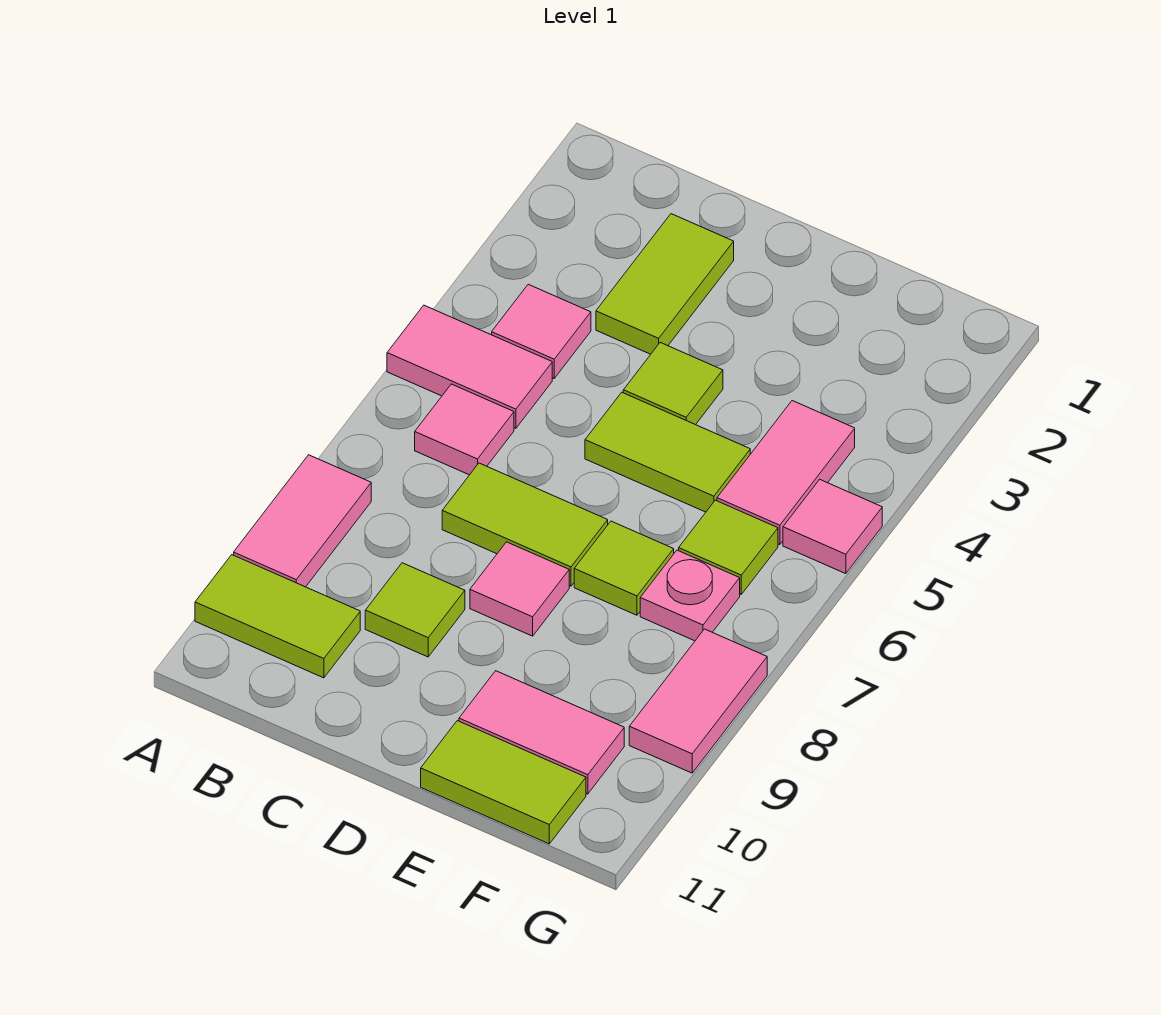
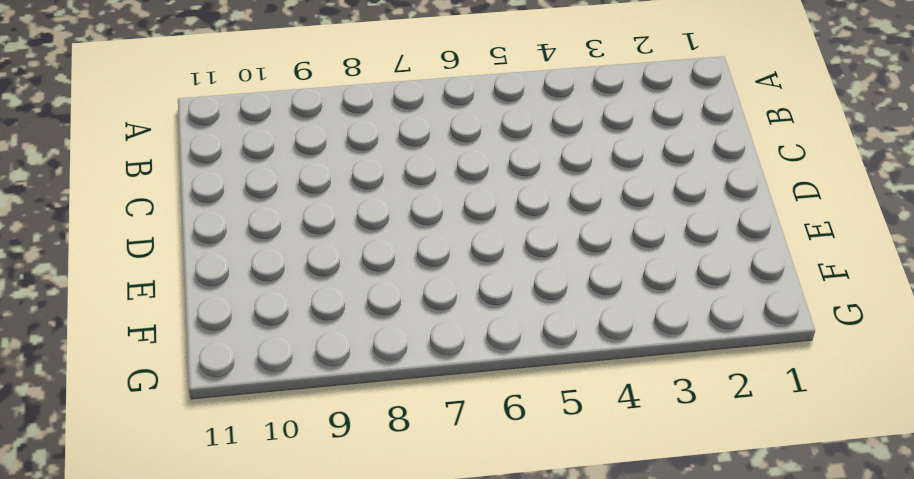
none -> pink tile A5:B5 level 1
none -> pink tile A8:A9 level 1
none -> lime tile A10:B10 level 1

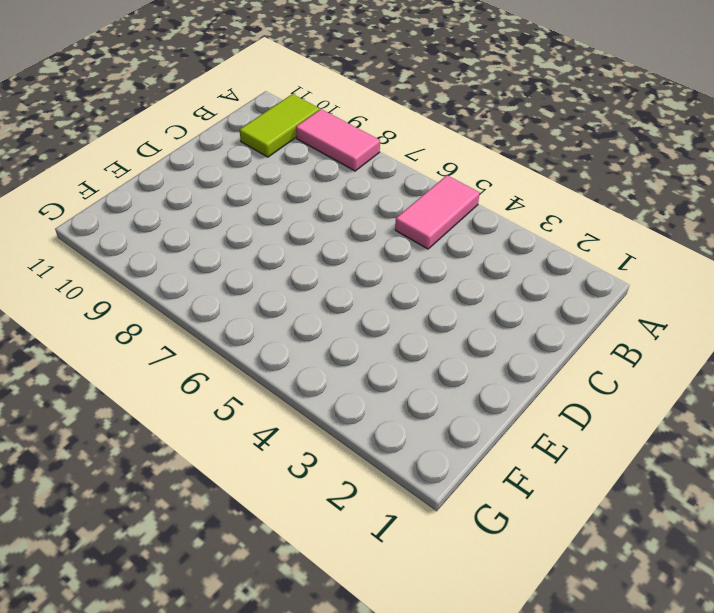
none -> pink tile B4 level 1
none -> pink tile B6 level 1
none -> lime tile C2:C3 level 1

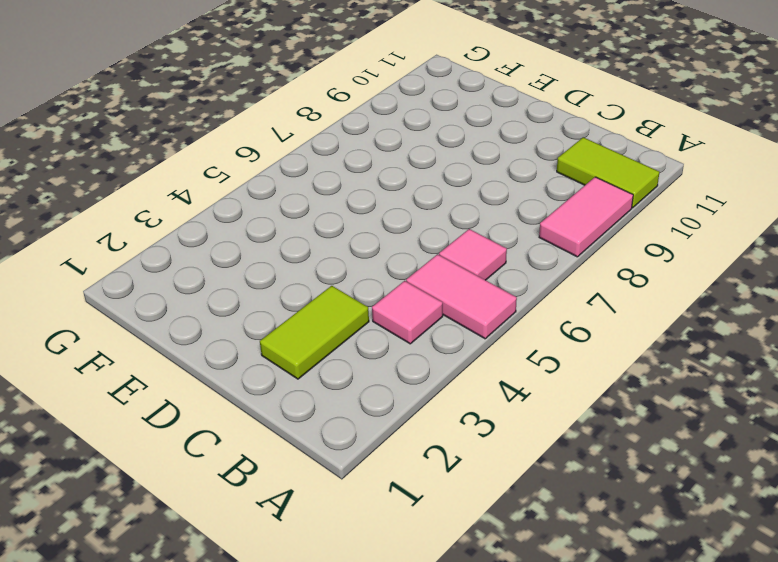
none -> lime tile C7:D7 level 1
none -> lime tile C9 level 1
none -> lime tile D4 level 1

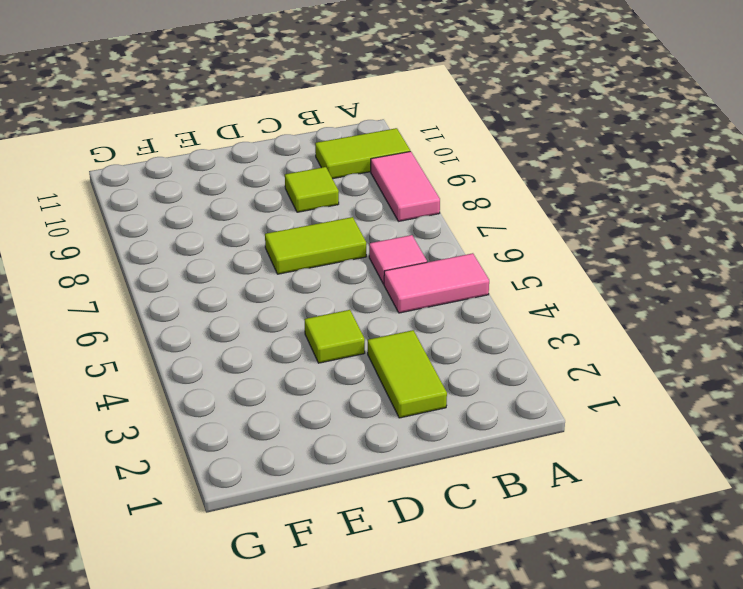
none -> pink tile B4 level 1
none -> lime tile D5:E5 level 1
none -> pink tile D8 level 1

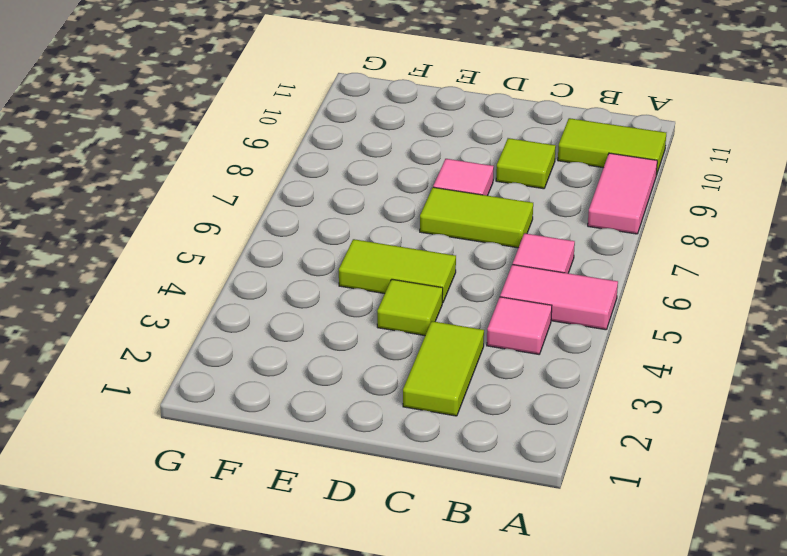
none -> lime tile E7 level 1
none -> pink tile E10:F10 level 1
none -> lime tile E11:F11 level 1

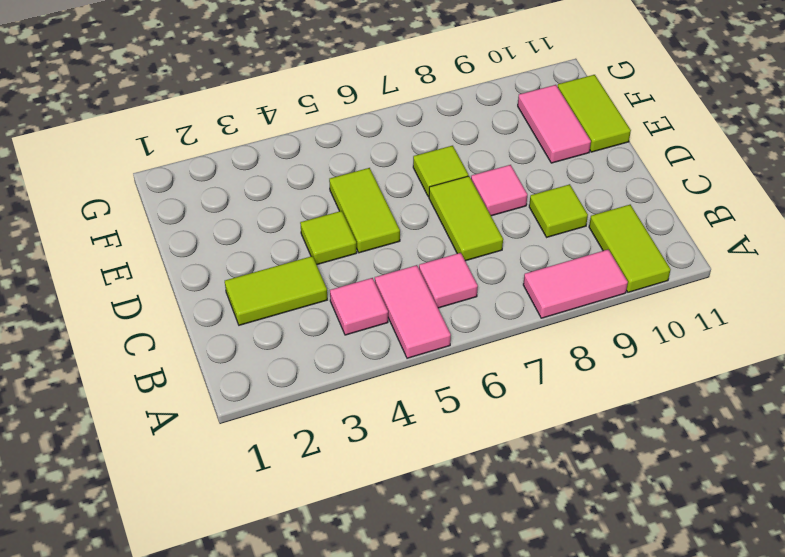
none -> pink tile F4:F5 level 1
none -> lime tile F6 level 1
none -> pink plate F7 level 1

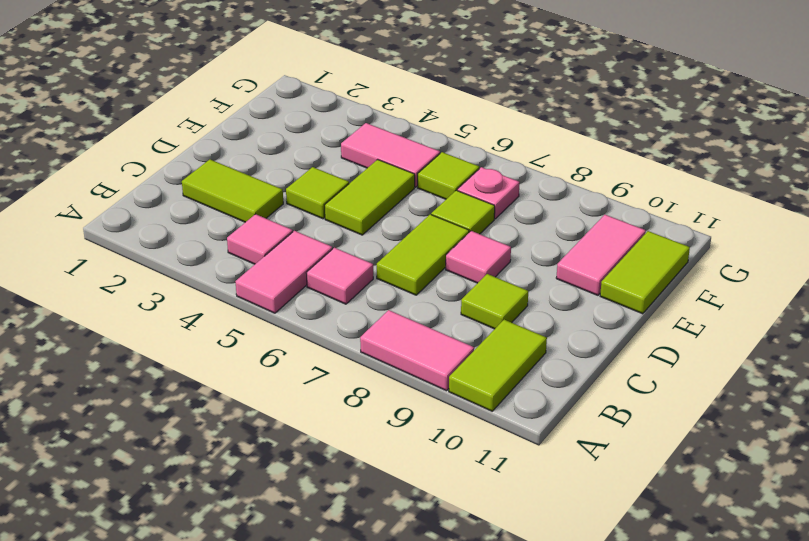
none -> pink tile G5 level 1
none -> pink tile G8:G9 level 1

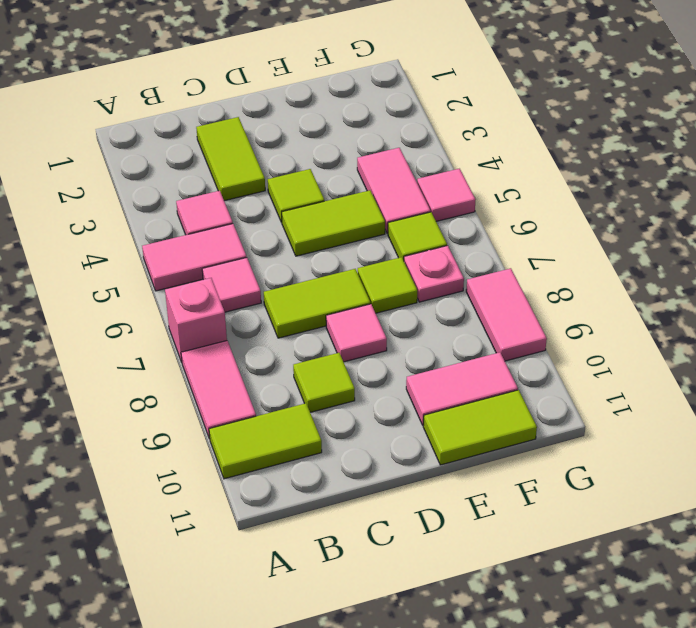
pink brick A7 level 1 -> none

